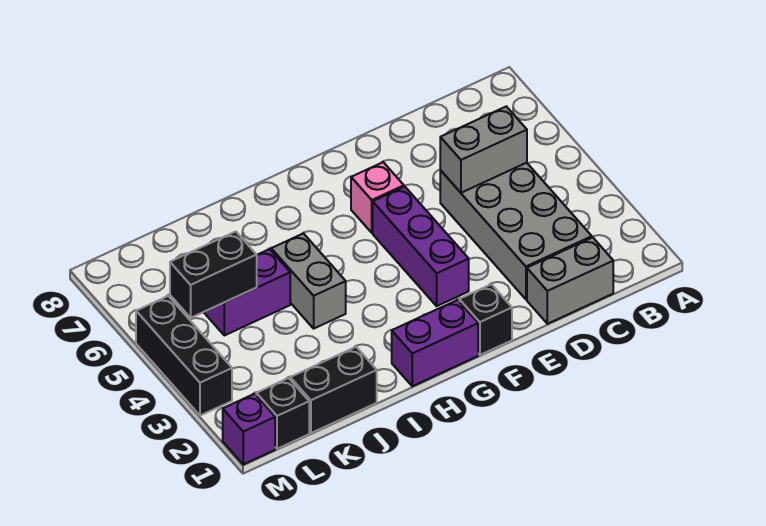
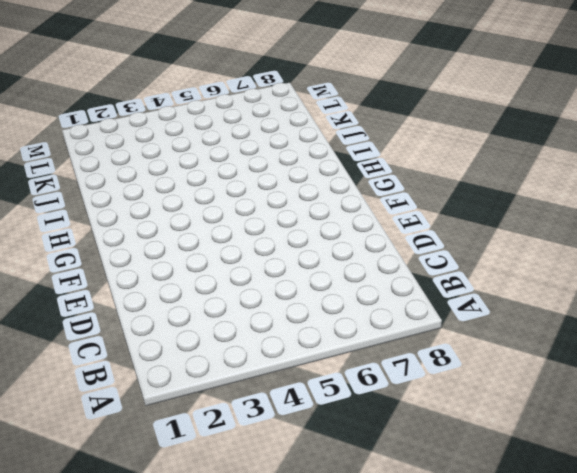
none -> grey brick C1:D1 level 1
none -> grey brick C2:D5 level 1
none -> black brick F1 level 1

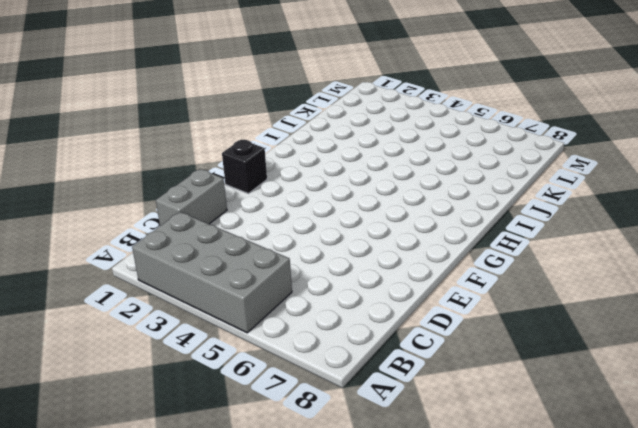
grey brick A2:B5 level 1 -> grey brick C2:D5 level 1
none -> purple brick F3:F5 level 1
none -> pink brick F6 level 1
none -> purple brick G1:H1 level 1

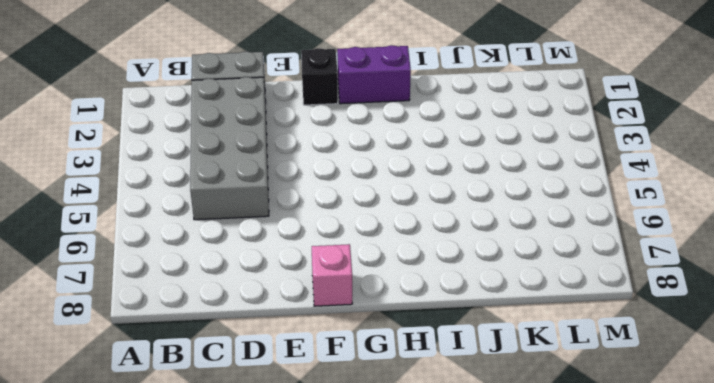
pink brick F8 level 1 -> pink brick F6 level 1
none -> purple brick F3:F5 level 1
none -> grey brick I4:I5 level 1
none -> black brick J1:K1 level 1

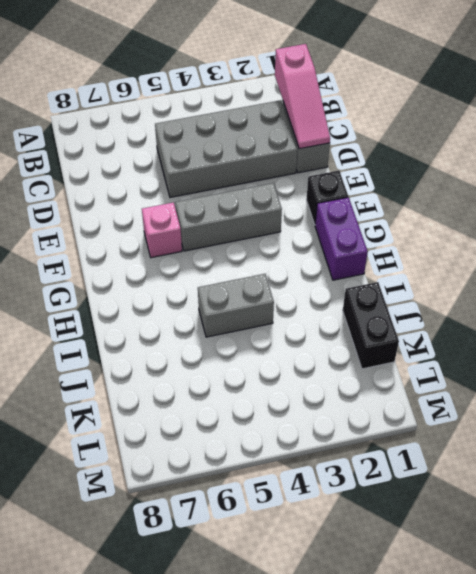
pink slope B1:D1 level 2 top B -> none
grey brick F3:F5 level 1 -> purple brick F3:F5 level 1
none -> purple brick J5:K5 level 1
none -> black brick L1 level 1
none -> purple brick M1 level 1

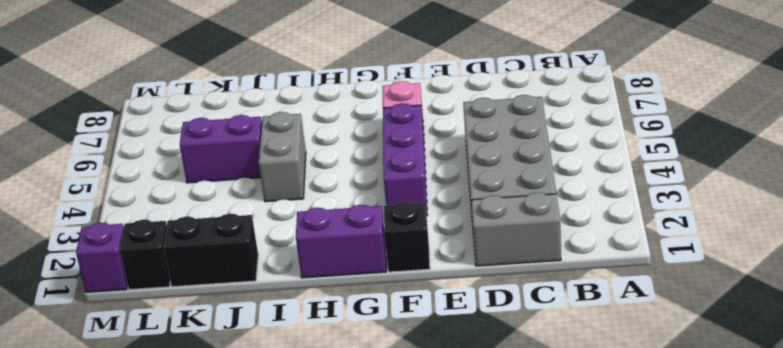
none -> black brick M3:M5 level 1
none -> grey brick C5:D5 level 2
none -> black brick K5:L5 level 2

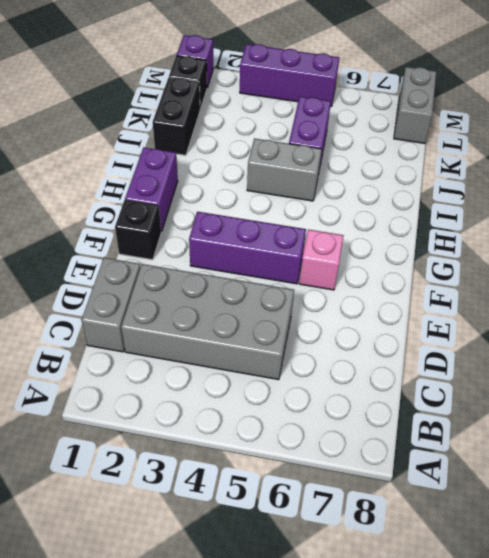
grey brick L8:M8 level 1 -> grey brick C5:D5 level 2
purple brick M3:M5 level 1 -> black brick M3:M5 level 1
none -> black brick K5:L5 level 2

